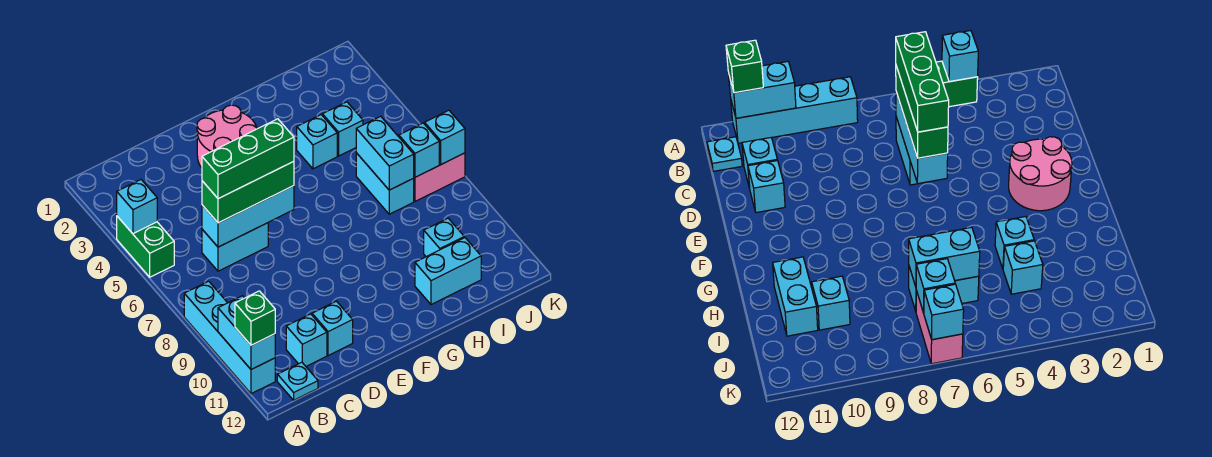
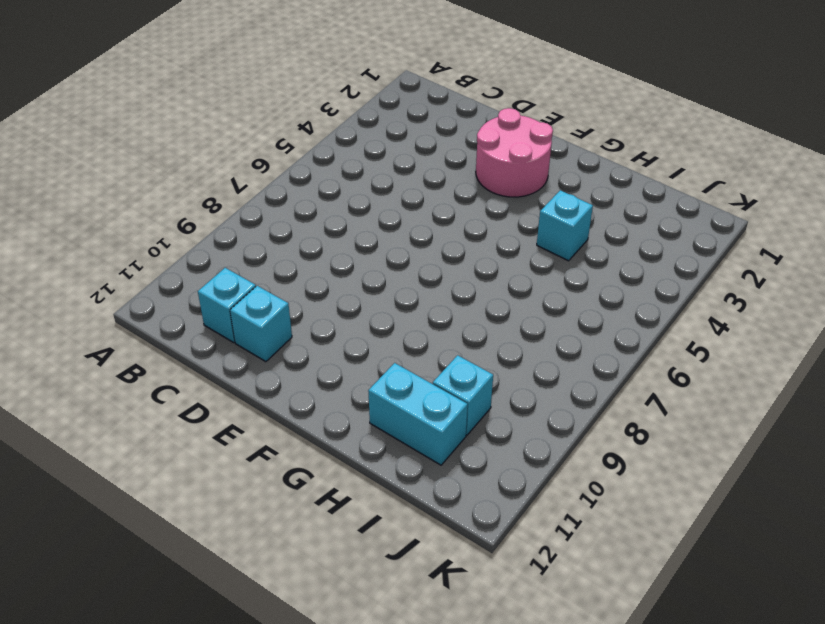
none -> green brick A4:A5 level 1
none -> cyan brick A8:A11 level 1
none -> cyan plate B12 level 1

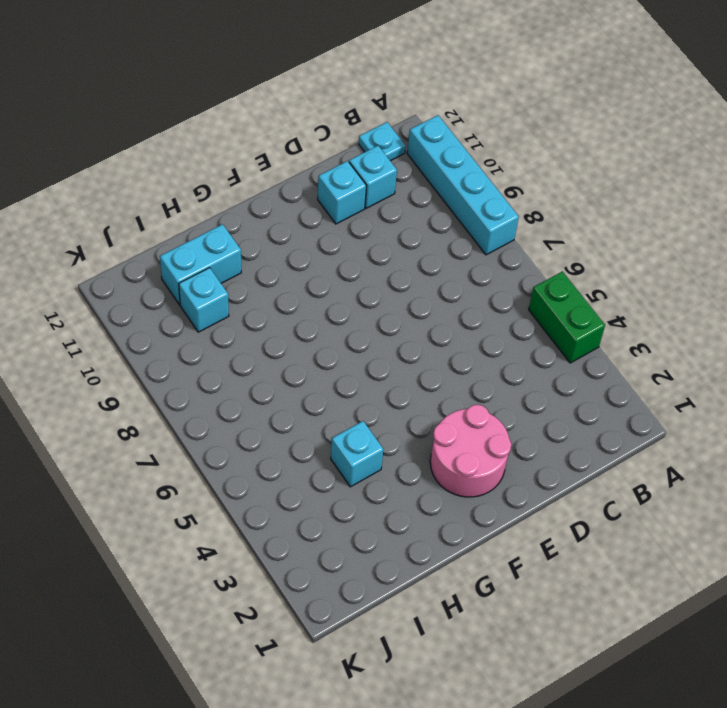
none -> cyan brick C6:D6 level 1
none -> cyan brick I4 level 1
none -> cyan brick I6:I7 level 1

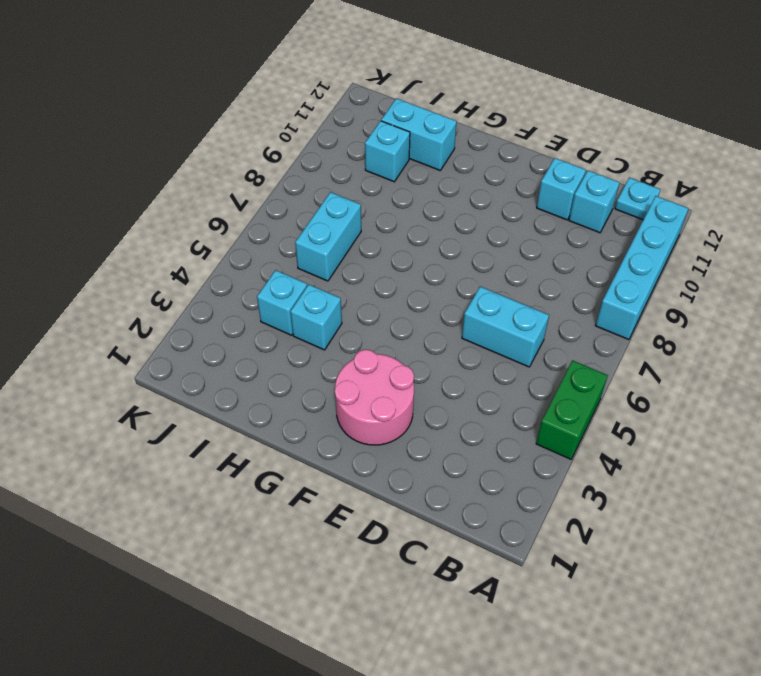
none -> pink brick J7:K7 level 1
none -> cyan brick A4 level 2
none -> cyan brick A10:A11 level 2

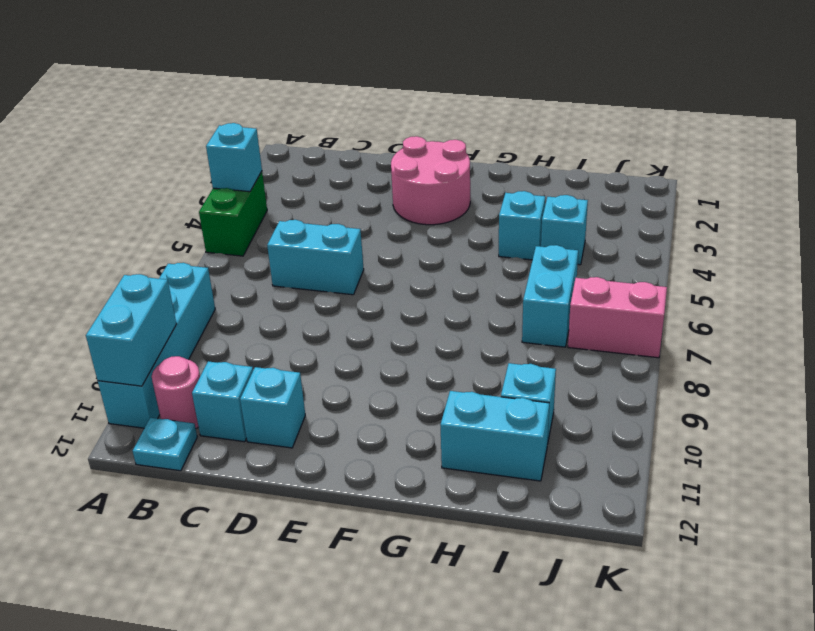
pink round brick B11 level 1 -> none
none -> cyan brick C6:E6 level 2
none -> cyan brick I6:I7 level 2
none -> cyan brick J7 level 2

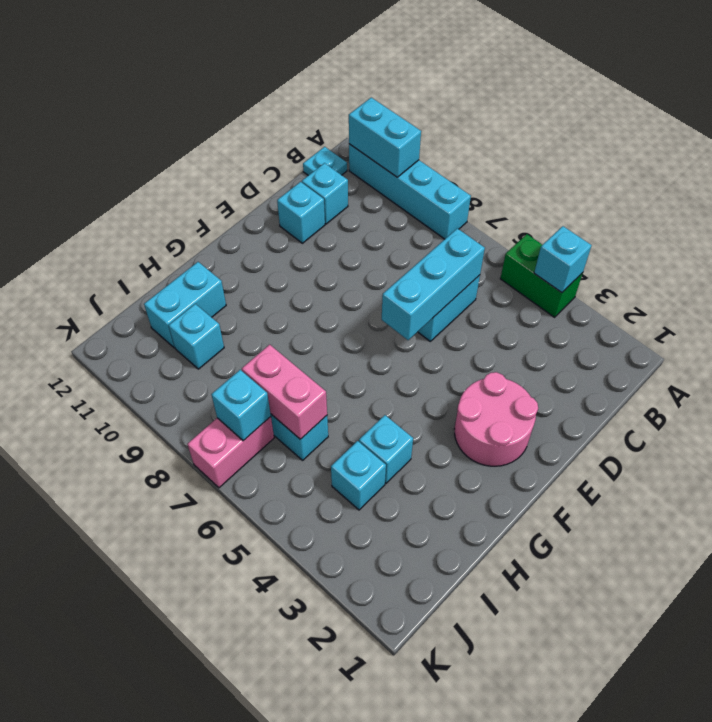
pink brick I6:I7 level 2 -> cyan brick I6:I7 level 2
none -> cyan brick K7 level 2
none -> green brick A11 level 3
none -> green brick C6:E6 level 3

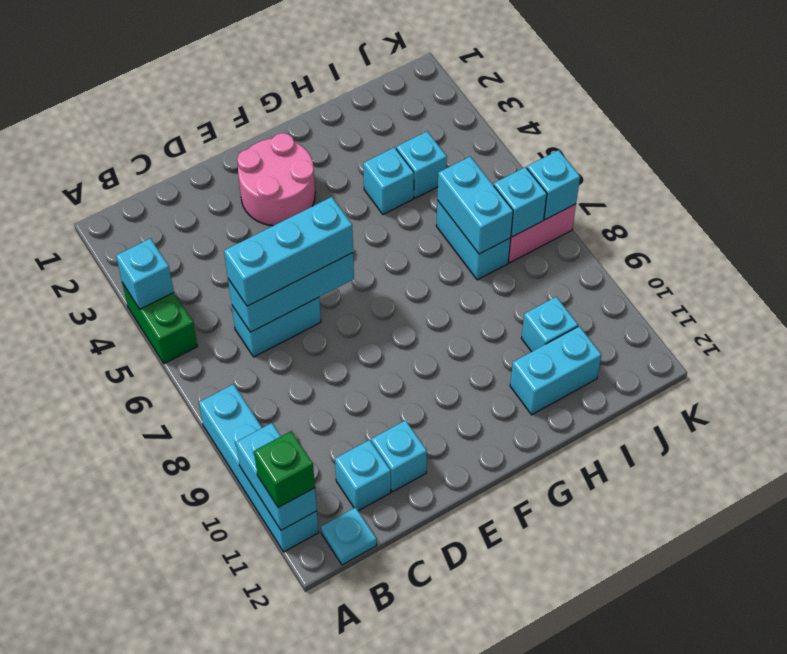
cyan brick C6:E6 level 3 -> green brick C6:E6 level 3
none -> green brick C6:E6 level 4

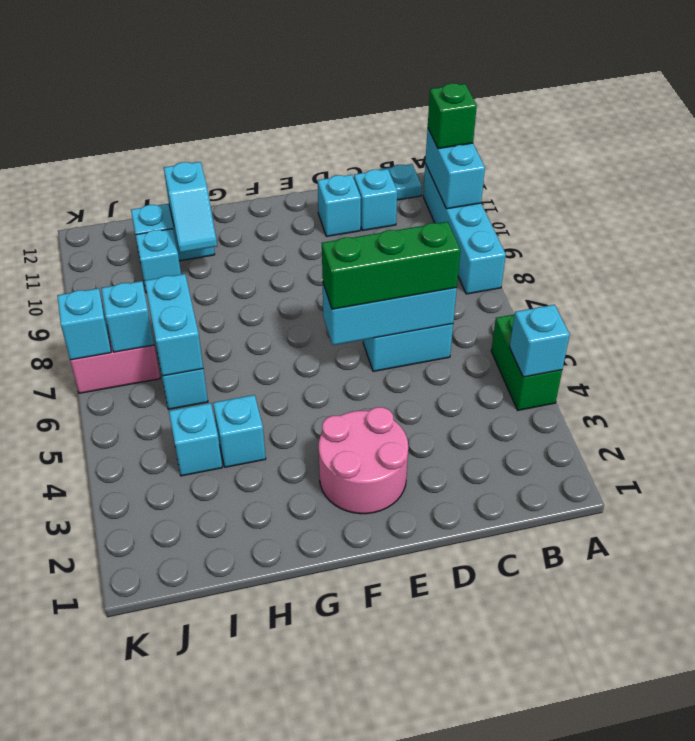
cyan slope H10:H11 level 2 top 11 -> none
none -> green brick C6:E6 level 4

